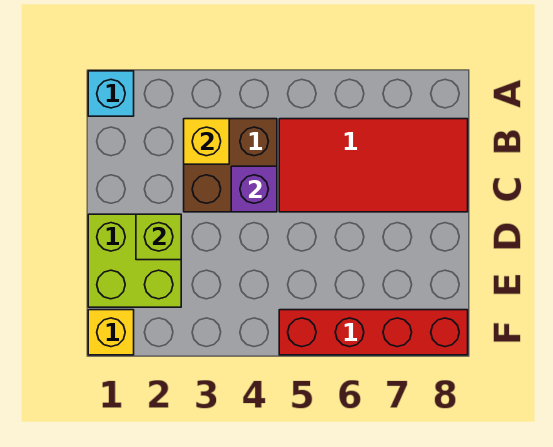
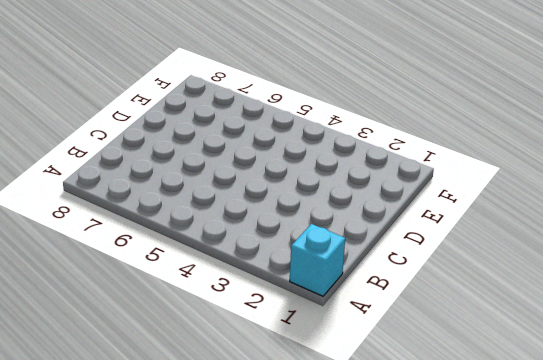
none -> brown brick B3:C4 level 1
none -> red tile B5:C8 level 1

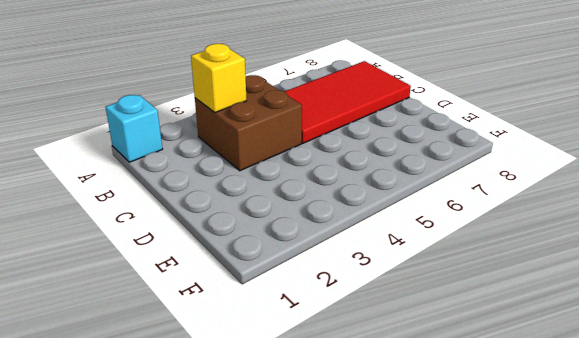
none -> lime brick D1:E2 level 1
none -> yellow brick F1 level 1

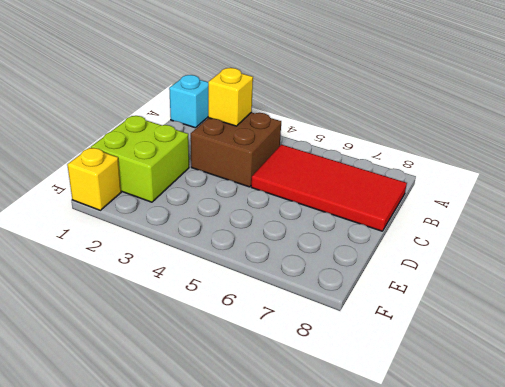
none -> red brick F5:F8 level 1
none -> purple brick C4 level 2

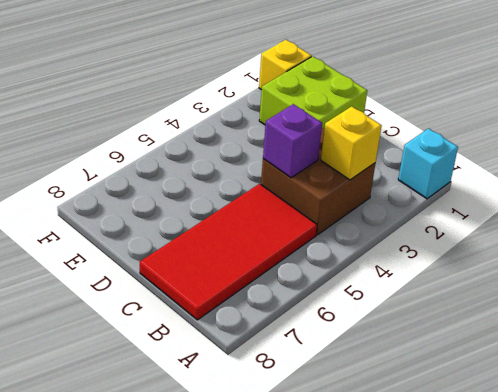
none -> red brick F5:F8 level 1
none -> lime brick D2 level 2

